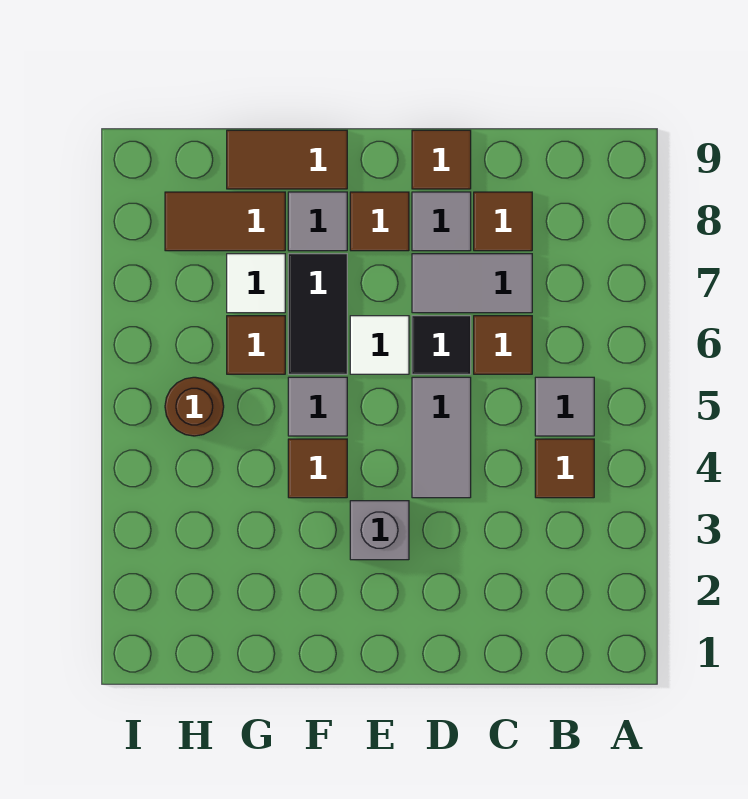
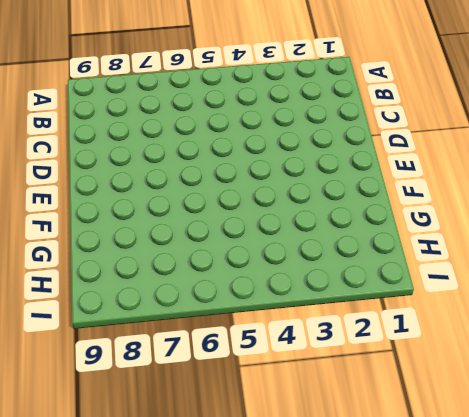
none -> brown tile B4 level 1
none -> grey tile B5 level 1
none -> brown tile C6 level 1

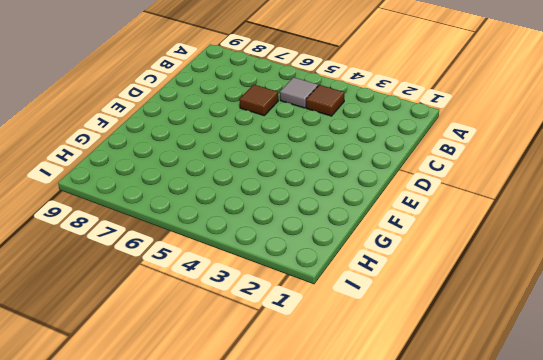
none -> grey tile C7:D7 level 1
none -> brown tile C8 level 1
none -> grey tile D4:D5 level 1

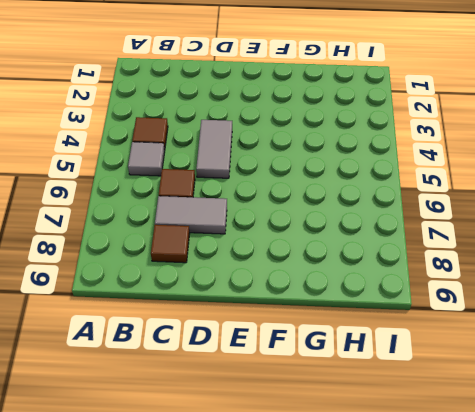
none -> black tile D6 level 1
none -> grey tile D8 level 1
none -> brown tile D9 level 1

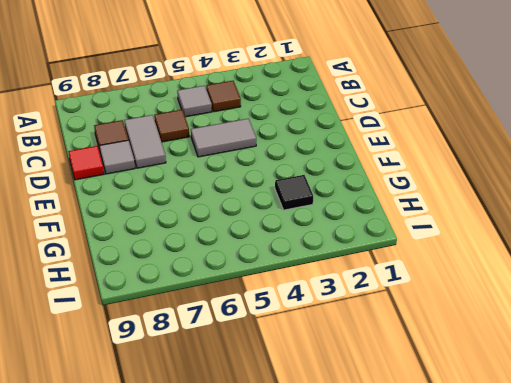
red tile D9 level 1 -> brown tile D9 level 1
black tile G3 level 1 -> black tile D6 level 1
none -> grey brick E3 level 1
none -> white tile E6 level 1
none -> brown tile E8 level 1

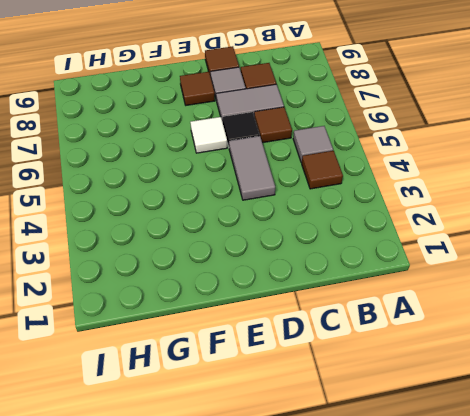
none -> grey brick E3 level 1
none -> brown tile F4 level 1
none -> grey tile F5 level 1

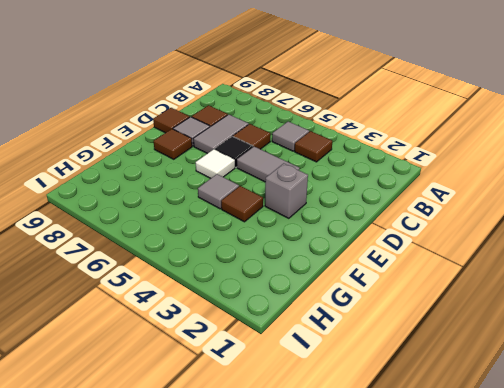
none -> black tile F6:F7 level 1
none -> grey tile F8 level 1
none -> brown tile F9:G9 level 1

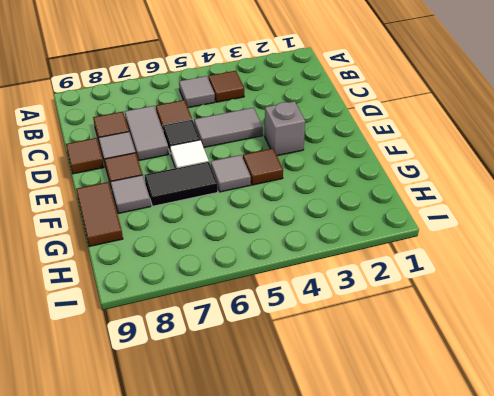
none -> brown tile G6 level 1
none -> white tile G7 level 1
none -> brown tile G8:H8 level 1

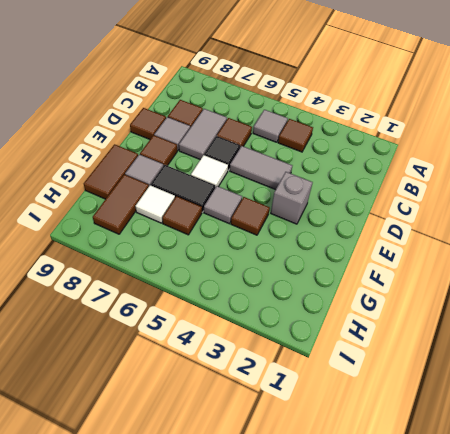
none -> brown round brick H5 level 1

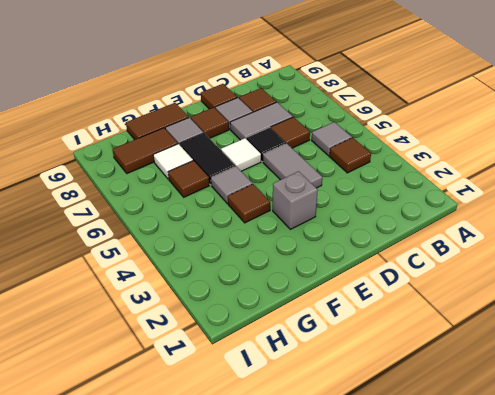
none -> brown round brick H5 level 1

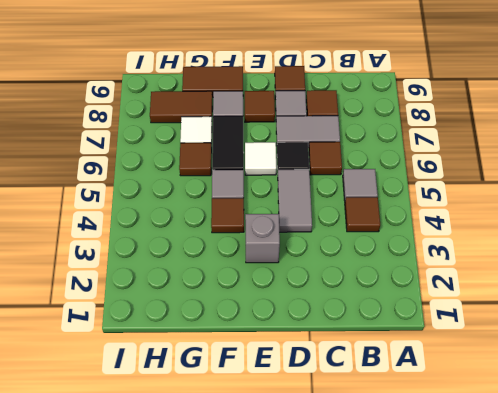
none -> brown round brick H5 level 1

